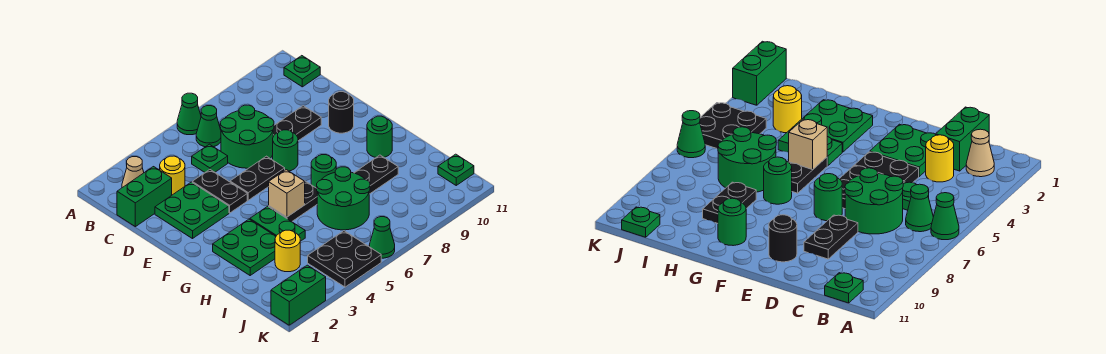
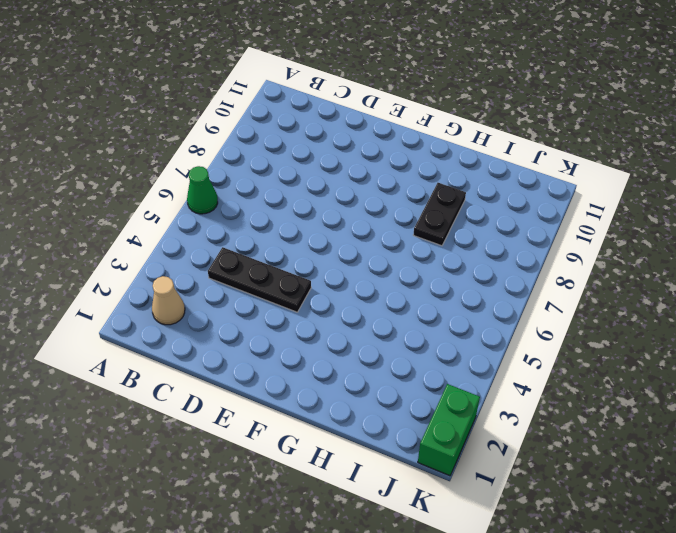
black plate C4:E4 level 1 -> black plate D4:E4 level 1
none -> green cone B6 level 1
none -> green plate B11 level 1
none -> green brick C1:C2 level 1

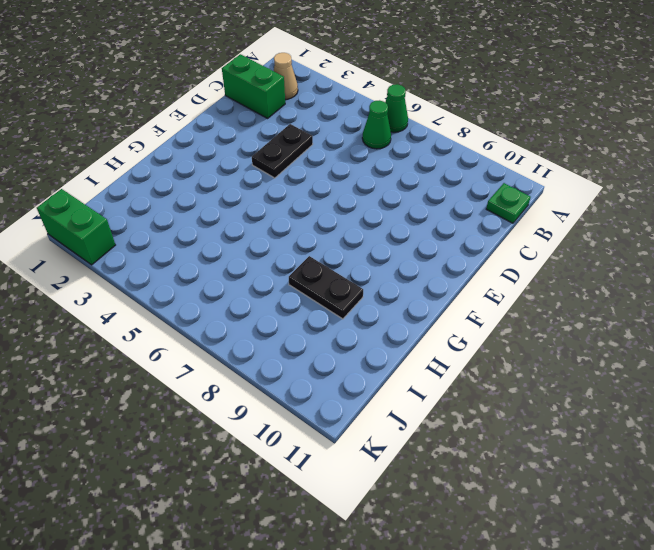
none -> yellow round brick C3 level 1
none -> green plate C5 level 1
none -> green round brick C6:D7 level 1

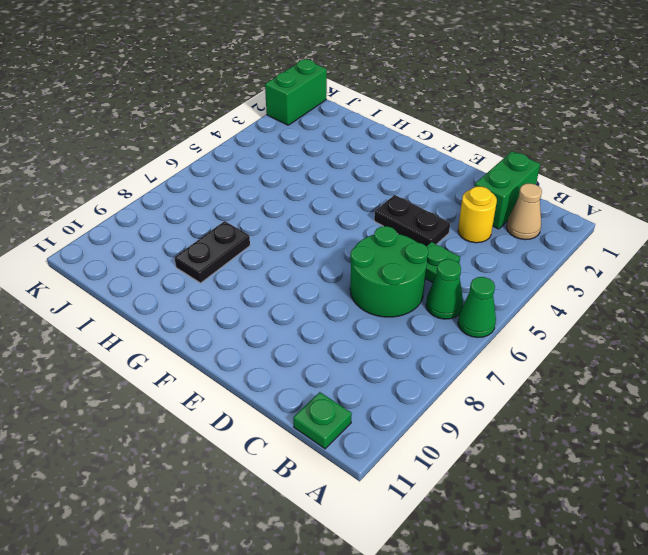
none -> green plate D2:E3 level 1
none -> black plate D8:D9 level 1
none -> black plate E5:E6 level 1

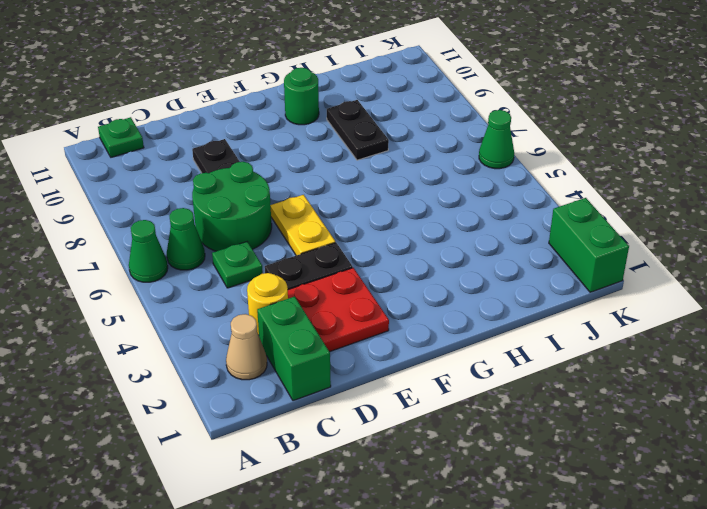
red plate D2:E3 level 1 -> green plate D2:E3 level 1
yellow plate E5:E6 level 1 -> black plate E5:E6 level 1
none -> green round brick E7 level 1
none -> black round brick E10 level 1
none -> green plate G2:H3 level 1

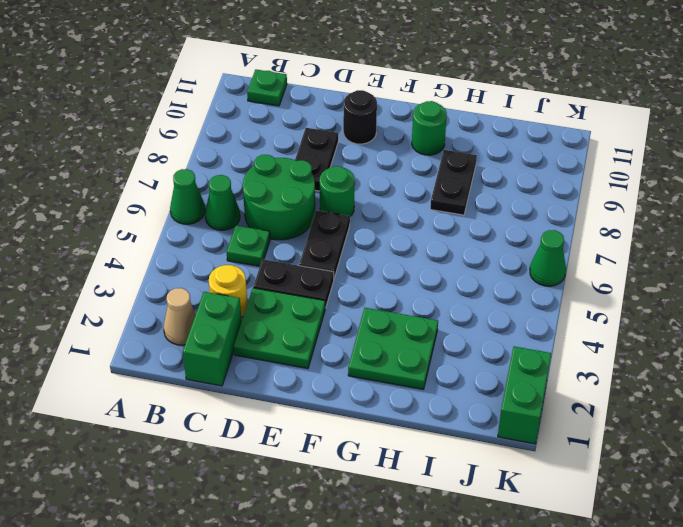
none -> green plate G4:H4 level 1
none -> black plate G5:G6 level 1
none -> green round brick G7 level 1

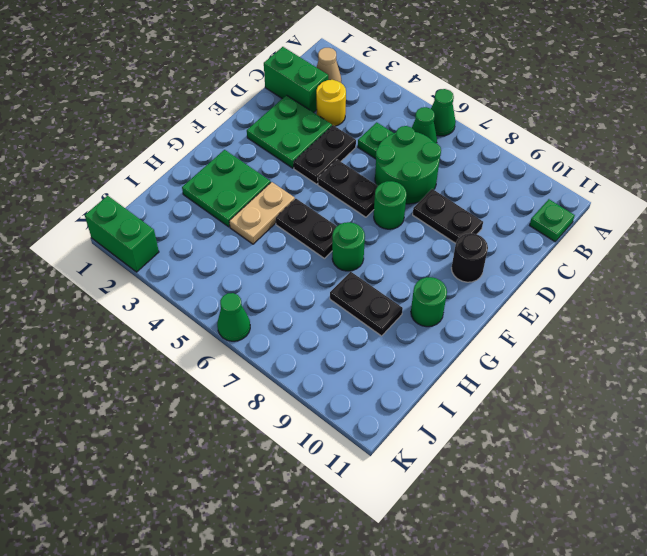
tan plate G4:H4 level 1 -> green plate G4:H4 level 1
none -> green round brick H6:I7 level 1
none -> yellow round brick I3 level 1
none -> black plate J4:K5 level 1

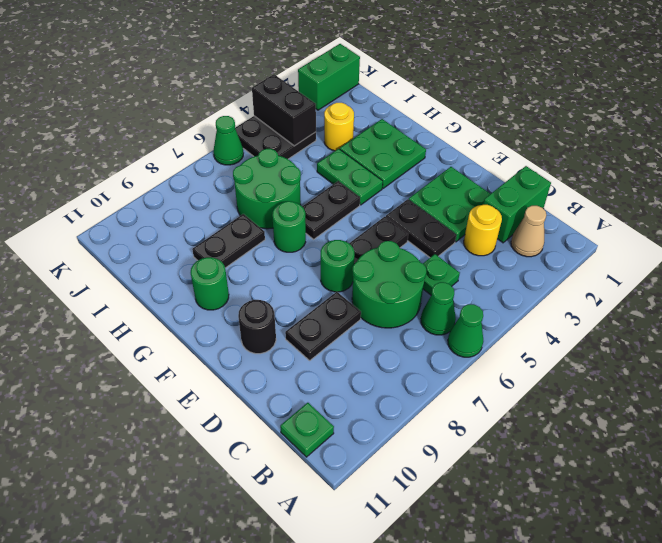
black brick J4:K4 level 2 -> none
none -> green plate J11 level 1
none -> tan brick G5 level 2

